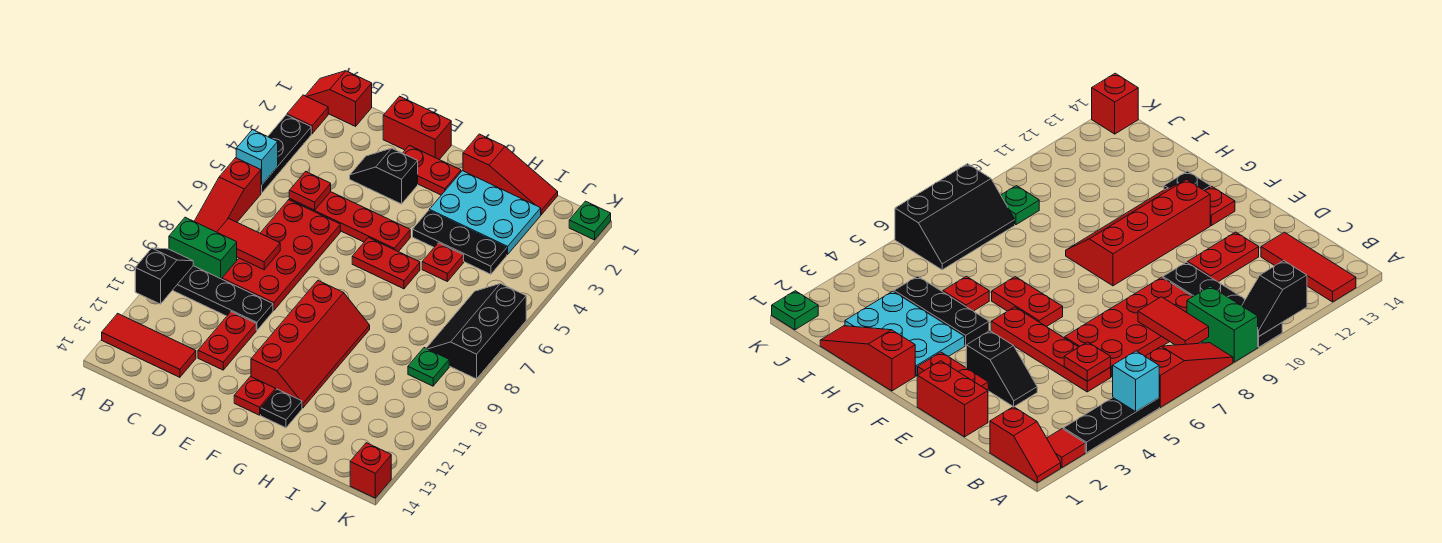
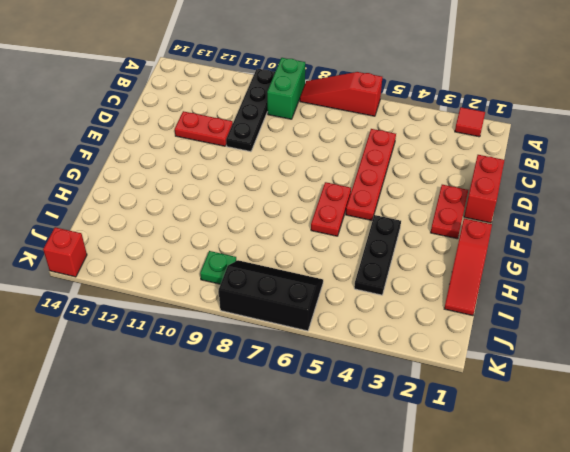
none -> red slope A1:B1 level 1 top B
none -> black plate A3:A5 level 1
none -> red tile A13:C13 level 1

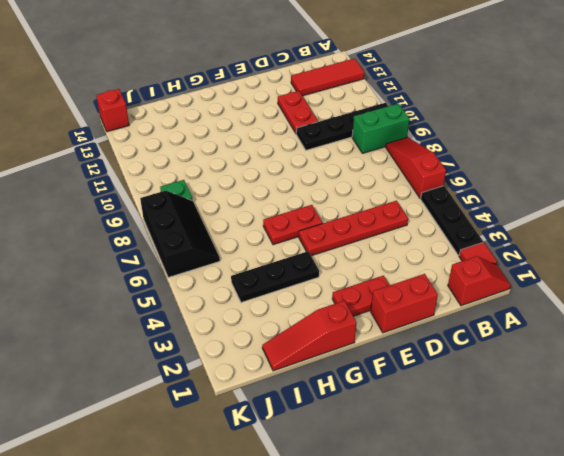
none -> red plate C6:D9 level 1
none -> black slope D3:E3 level 1 top E
none -> red slope F9:G12 level 1 top F

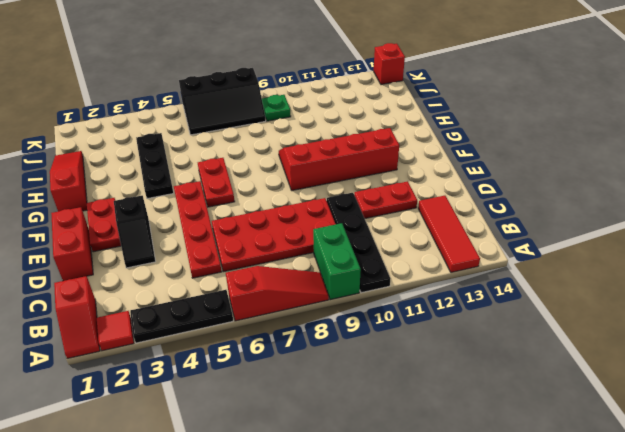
none -> red plate F13 level 1
none -> cyan plate G2:I3 level 1
none -> black plate G13 level 1

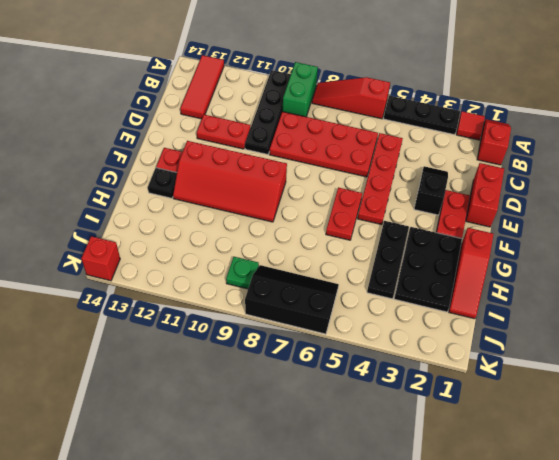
black plate G2:I3 level 1 -> cyan plate G2:I3 level 1
none -> red plate H5 level 1
none -> green plate K1 level 1
none -> cyan brick A5 level 2

